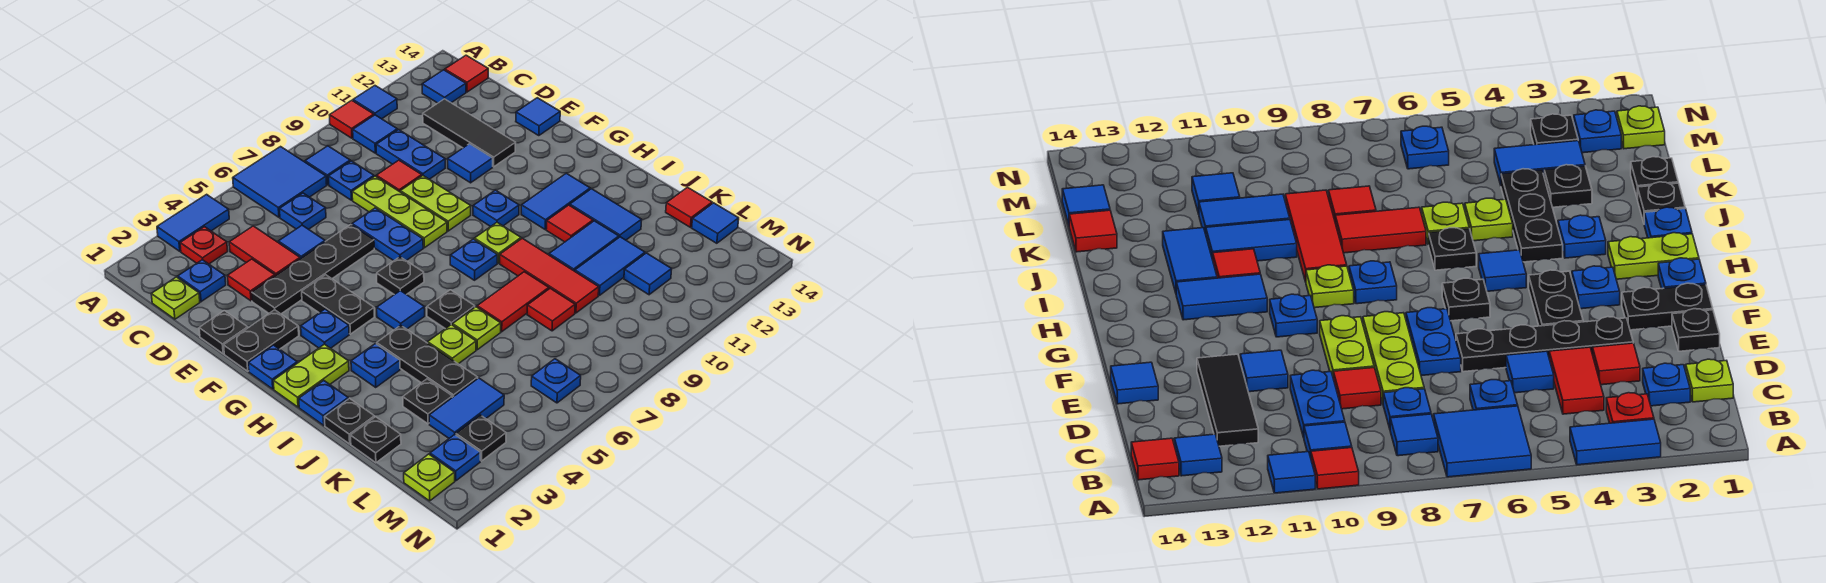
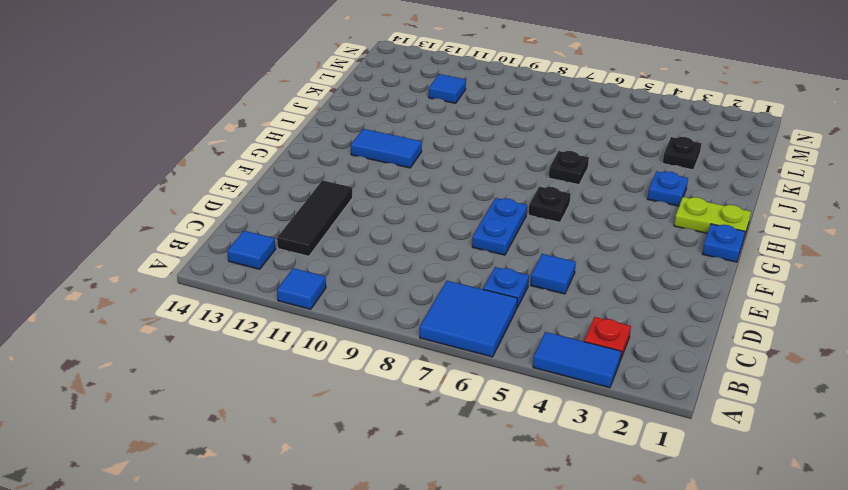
none -> red tile A10 level 1
none -> blue tile B8 level 1
none -> blue tile B10 level 1
none -> red tile B14 level 1

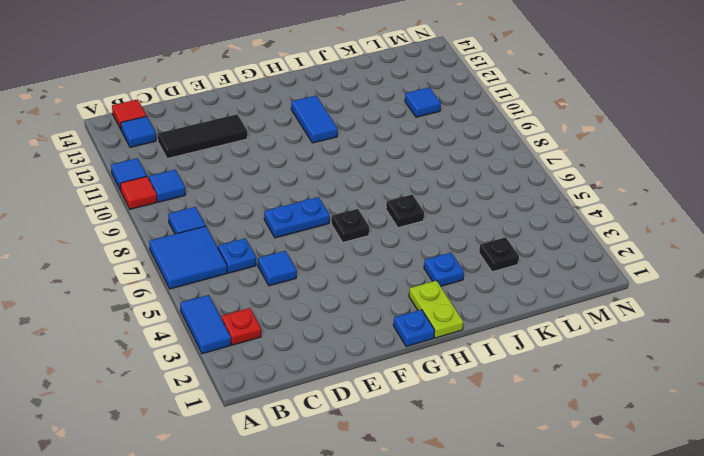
none -> lime plate C1 level 1
none -> blue plate C2 level 1
none -> red tile C4:D4 level 1
none -> blue plate C8 level 1

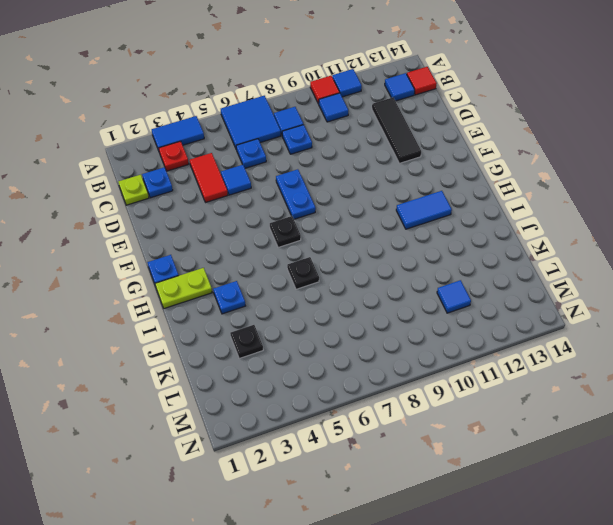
none -> blue plate C10:D10 level 1
none -> red tile D3 level 1
none -> lime plate D8:F8 level 1
none -> red tile D9 level 1

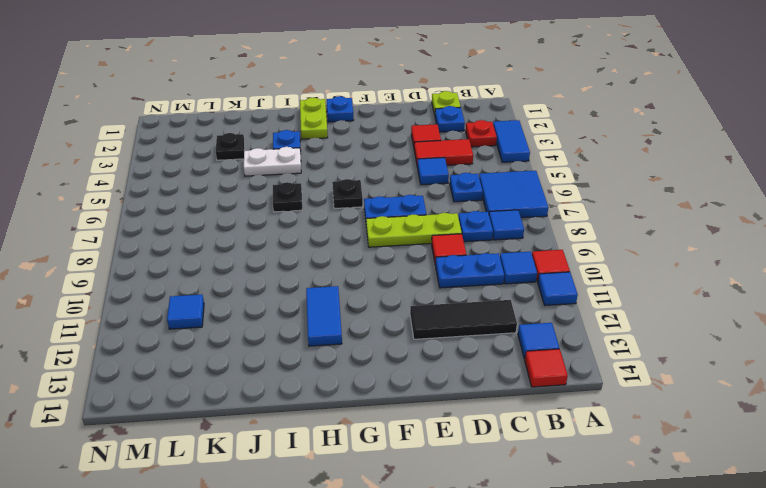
white plate I4:J4 level 1 -> black plate I4:K4 level 1
none -> black plate E1 level 1
none -> black plate E3:E6 level 1
none -> lime plate E9:F9 level 1
none -> blue tile E11 level 1

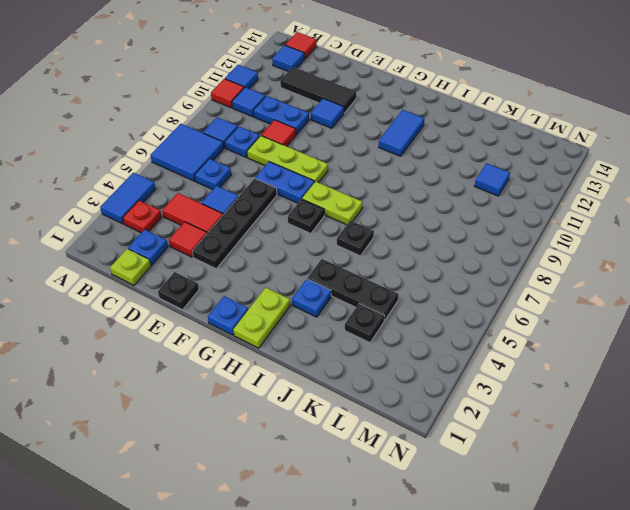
lime plate G7:H7 level 1 -> lime plate E9:F9 level 1
none -> blue tile E14 level 1
none -> black plate F1:F2 level 1
none -> black plate F4:G4 level 1
none -> blue plate G3 level 1

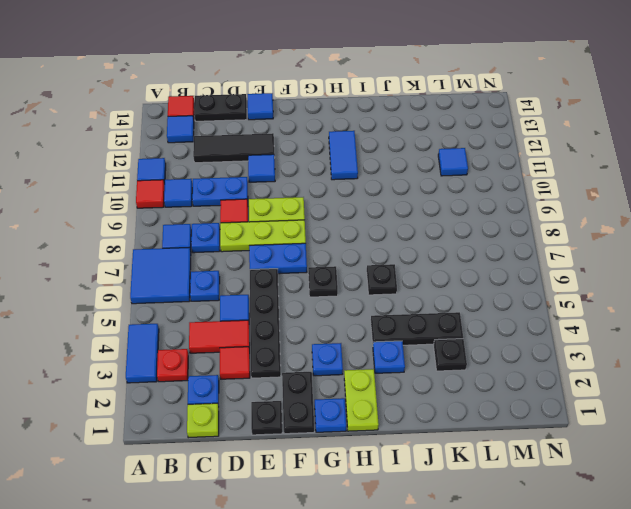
black plate C14:D14 level 1 -> black plate F4:G4 level 1
none -> blue plate G10 level 1
none -> blue tile H5 level 1
none -> blue plate H8 level 1
none -> lime plate H9 level 1

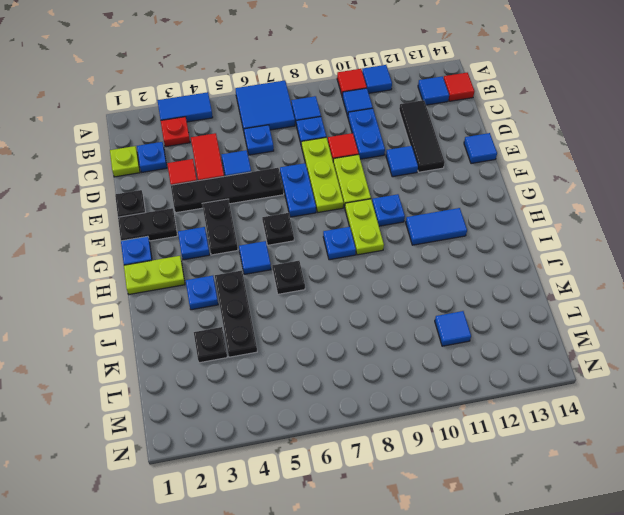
lime plate G9:H9 level 1 -> lime plate H9 level 1
none -> blue plate I1 level 1
none -> red tile I9:K9 level 1
none -> red tile I11 level 1
none -> blue tile I12:J12 level 1

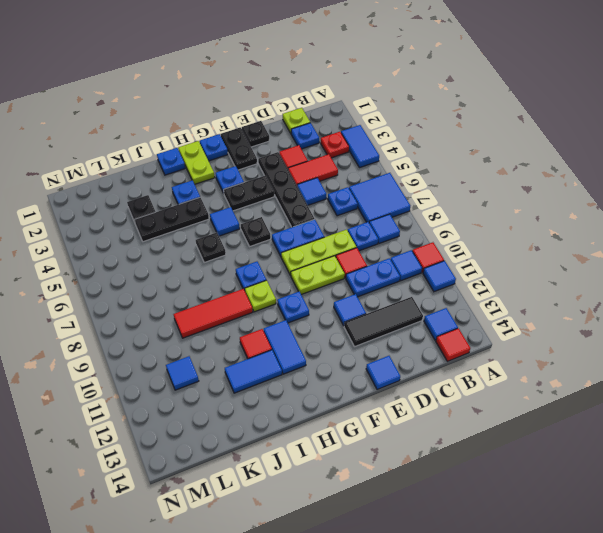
none -> black plate J1 level 1
none -> lime plate J5 level 1
none -> lime plate J6 level 1
none -> red tile J7:J8 level 1

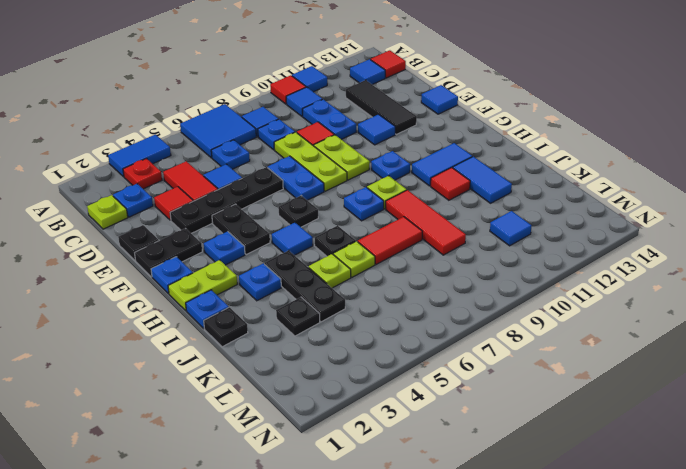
none -> blue tile J10:J11 level 1
none -> black plate K1 level 1
none -> red tile K8 level 1
none -> blue tile K10:K11 level 1

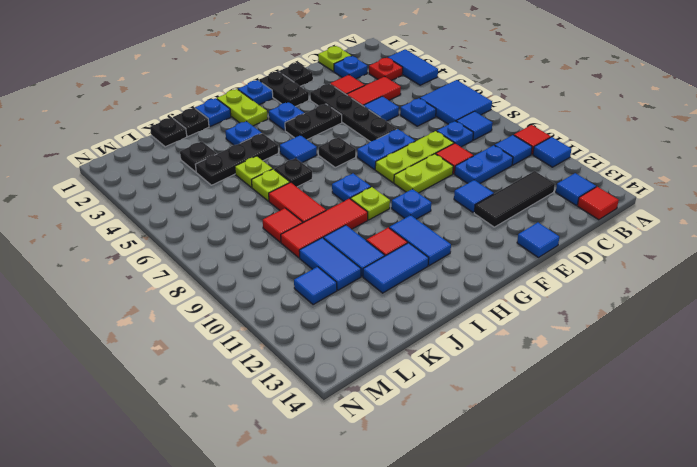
none -> red tile K14 level 1
none -> blue tile L3:L4 level 1
none -> blue tile L14 level 1
none -> lime plate M1 level 1

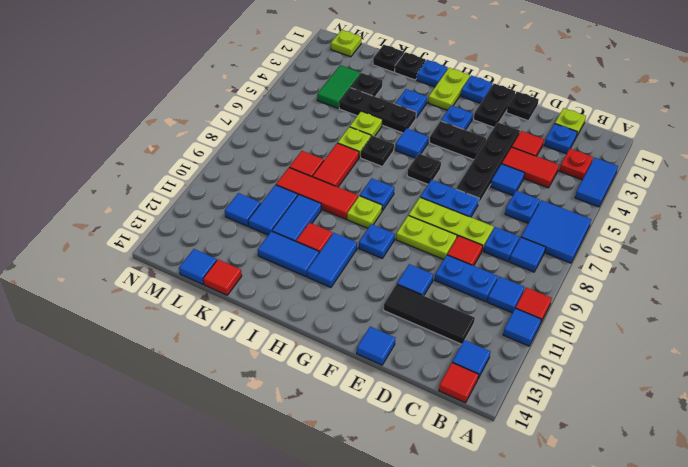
green tile L3:L4 level 1 -> blue tile L3:L4 level 1
none -> blue plate M2 level 1
none -> black plate M3 level 1
none -> blue plate M6 level 1

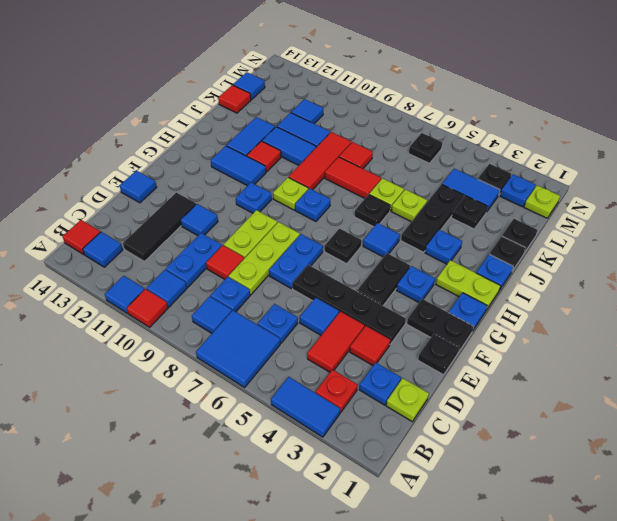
black plate M6 level 1 -> blue plate M6 level 1

